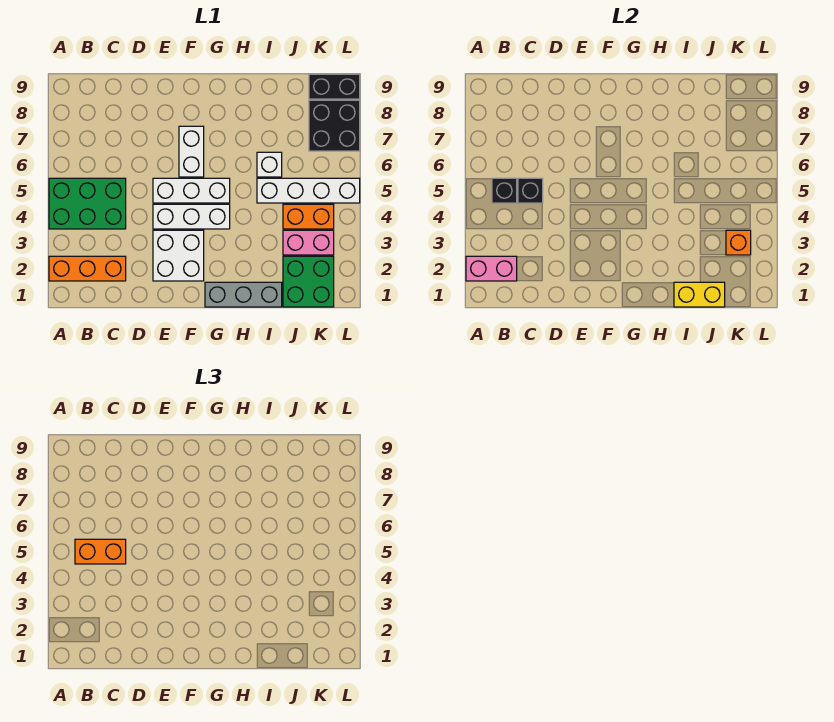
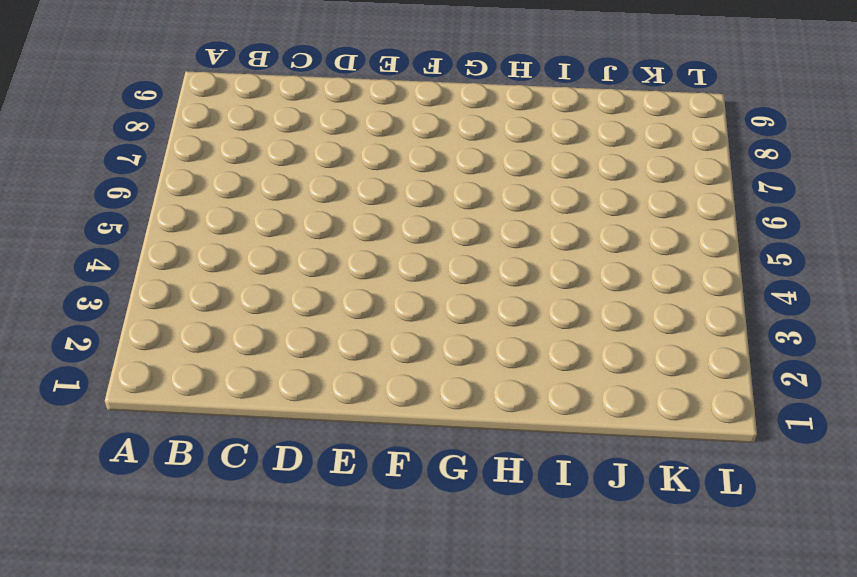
none -> orange brick A2:C2 level 1
none -> green brick A4:C5 level 1
none -> white brick E2:F3 level 1

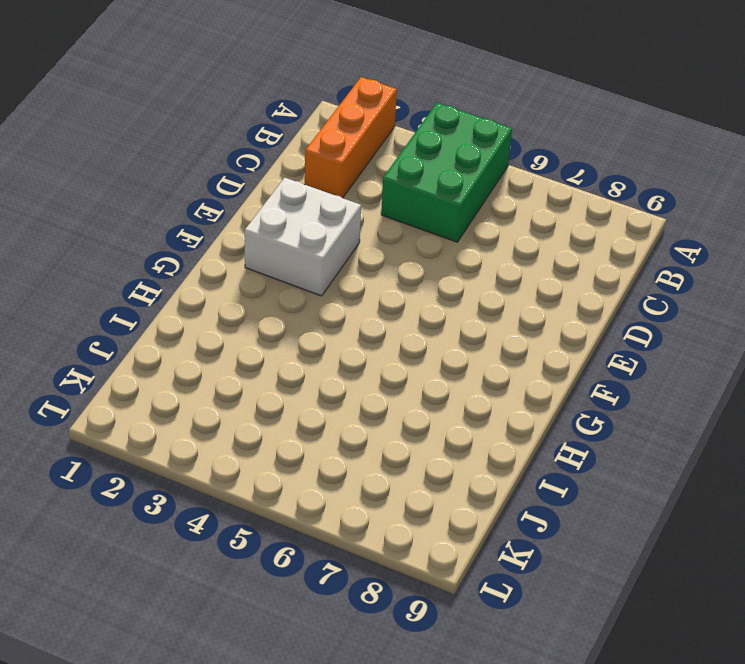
none -> white brick E4:G4 level 1
none -> white brick E5:G5 level 1
none -> white brick F6:F7 level 1

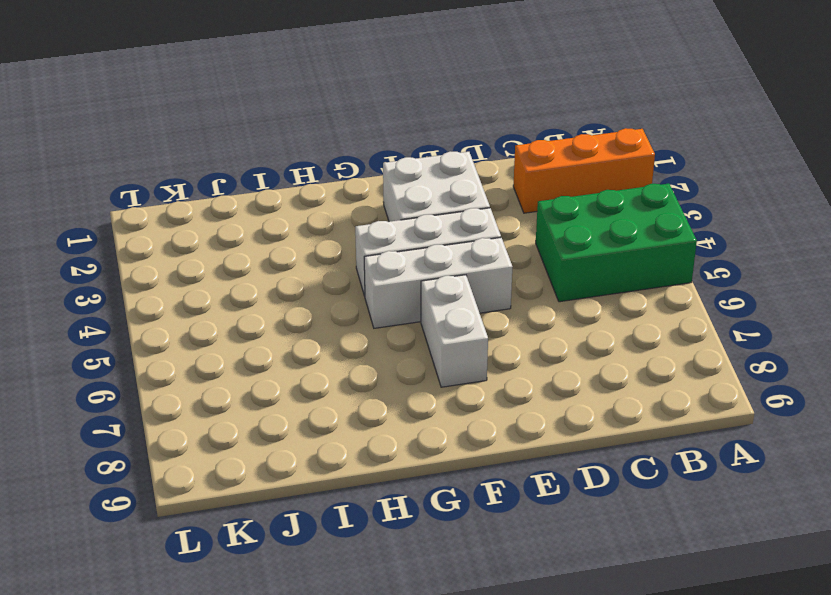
none -> grey brick G1:I1 level 1
none -> white brick I5:L5 level 1
none -> white brick I6 level 1

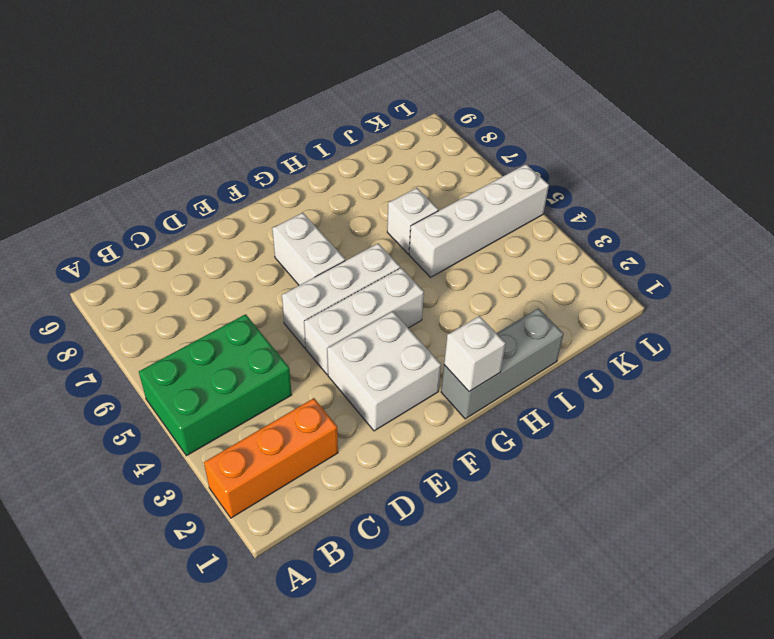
white brick G1 level 2 -> none
none -> green brick J1:K2 level 1
none -> pink brick J3:K3 level 1
none -> orange brick J4:K4 level 1

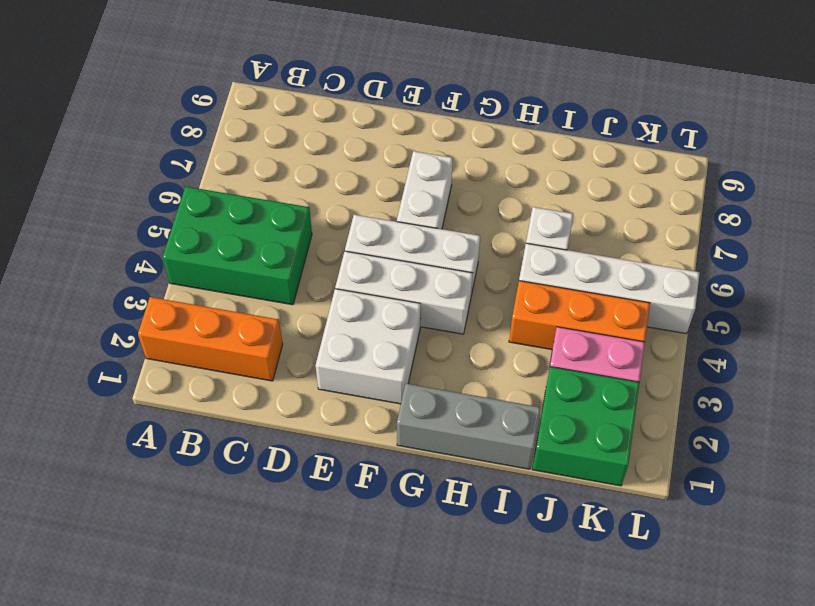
orange brick I4:K4 level 1 -> orange brick J4:K4 level 1
none -> black brick K7:L8 level 1
none -> black brick K9:L9 level 1
none -> pink brick A2:B2 level 2

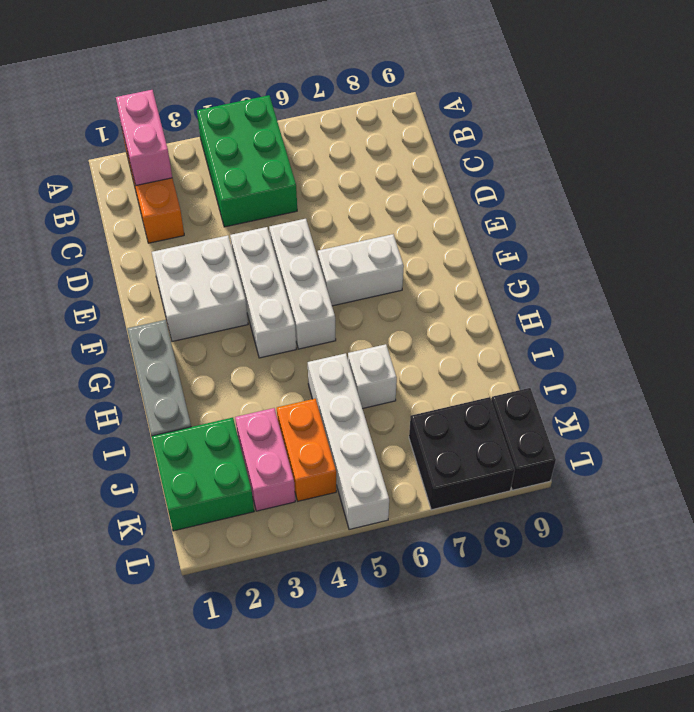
none -> black brick B5 level 2
none -> black brick C5 level 2
none -> yellow brick I1:J1 level 2

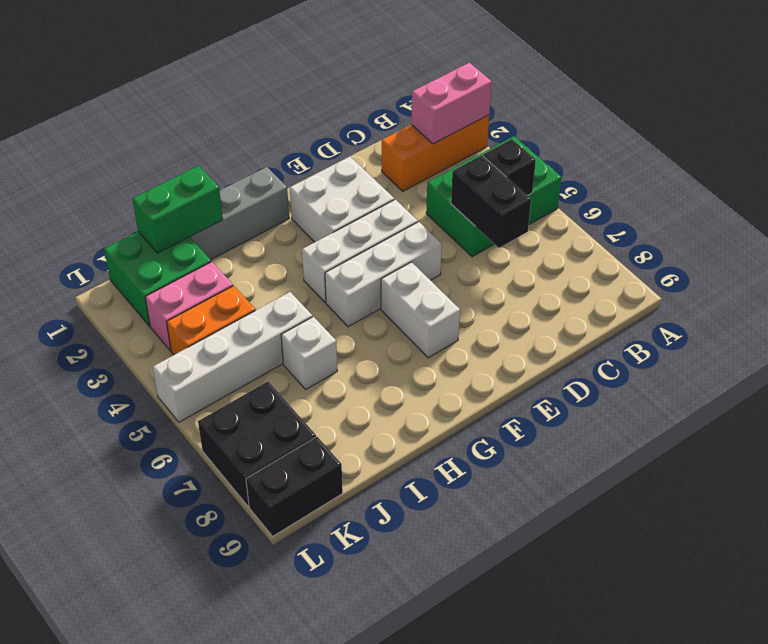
black brick C5:C6 level 2 -> black brick C5 level 2
green brick I1:J1 level 2 -> yellow brick I1:J1 level 2
none -> orange brick K3 level 2
none -> orange brick B5:C5 level 3

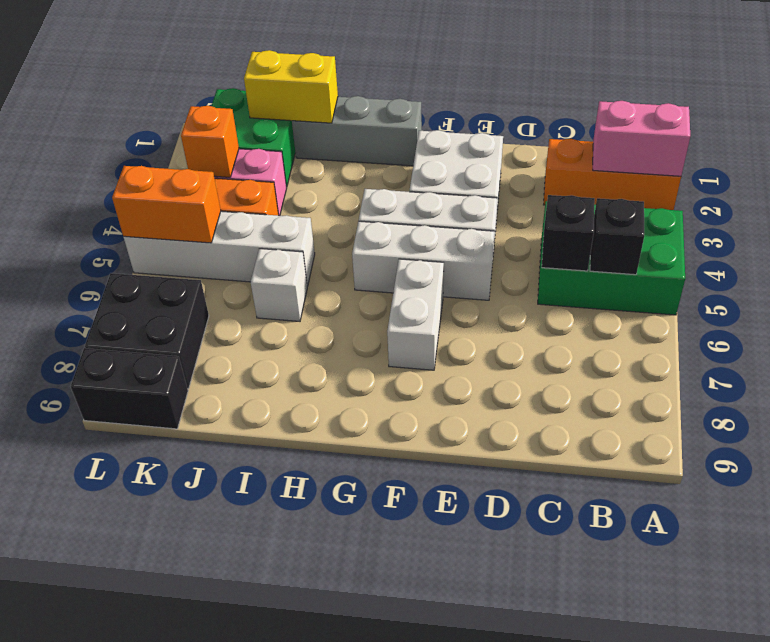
orange brick K5:L5 level 2 -> orange brick B5:C5 level 3

